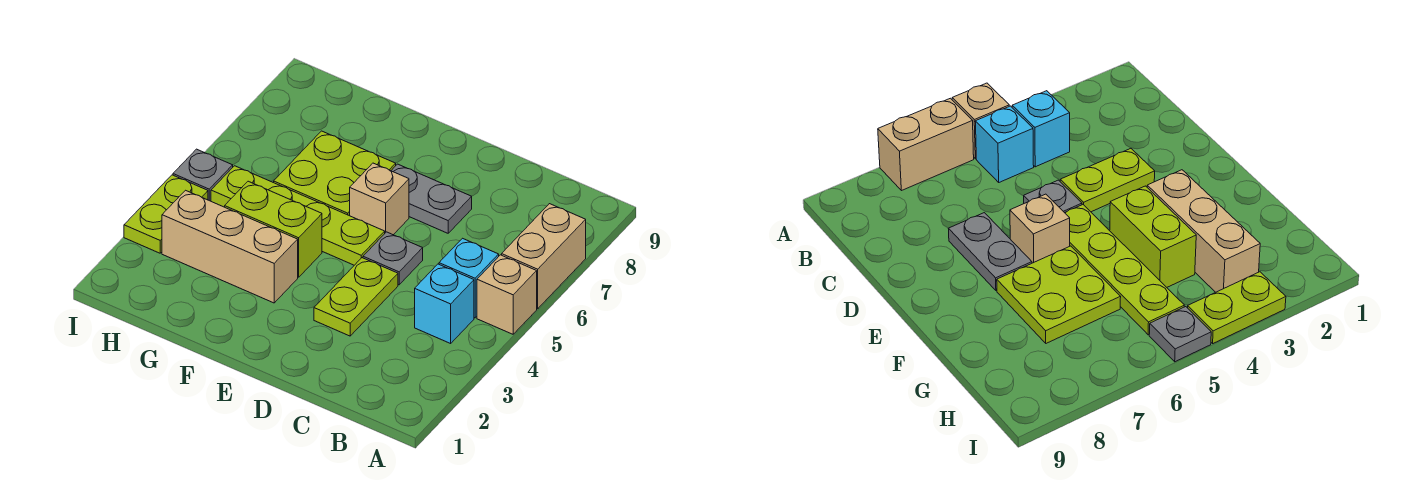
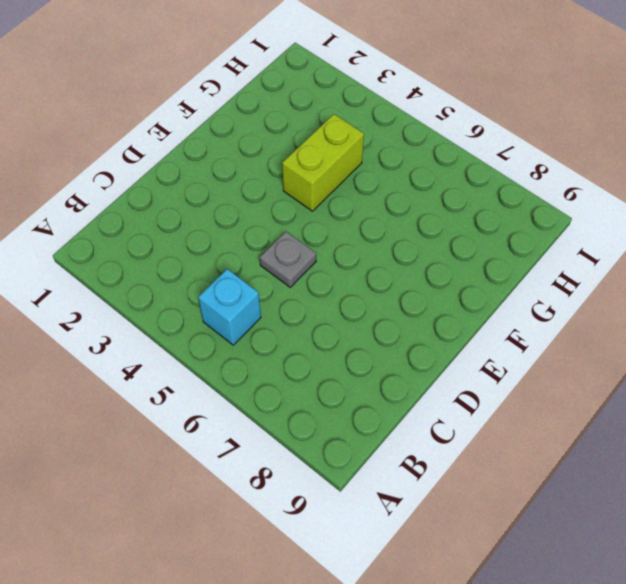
none -> tan brick A5 level 1
none -> tan brick A6:A7 level 1
none -> cyan brick B4 level 1

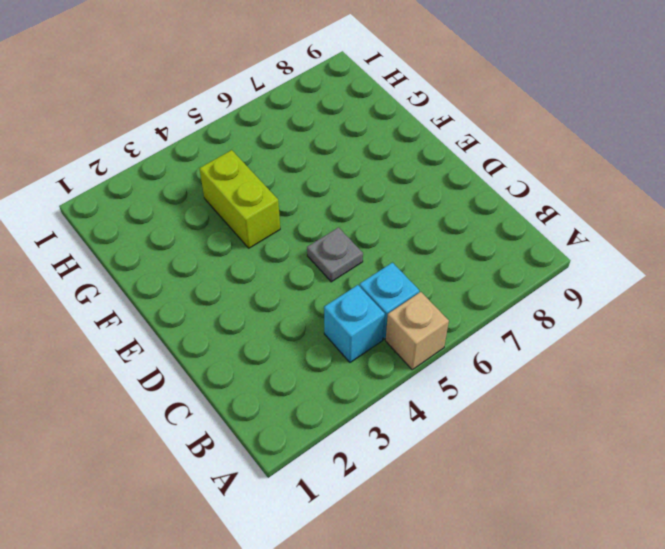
none -> tan brick A6:A7 level 1
none -> lime plate D3:D4 level 1
none -> grey plate D7:E7 level 1

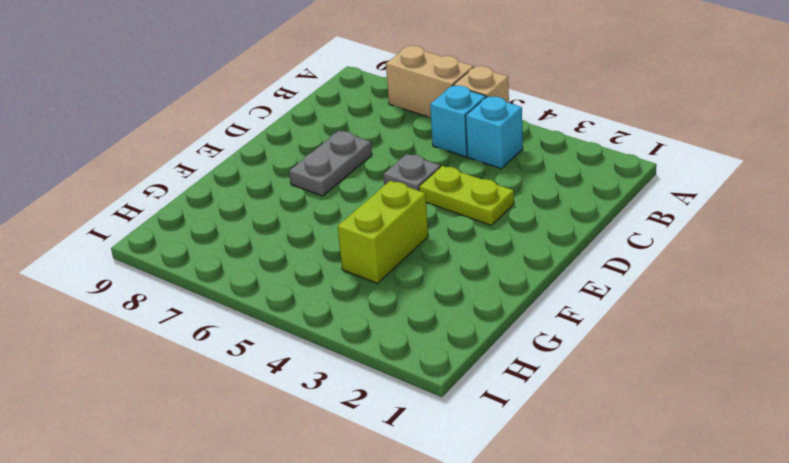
none -> lime plate E5:H5 level 1
none -> tan brick E6 level 1
none -> tan brick F3:H3 level 1

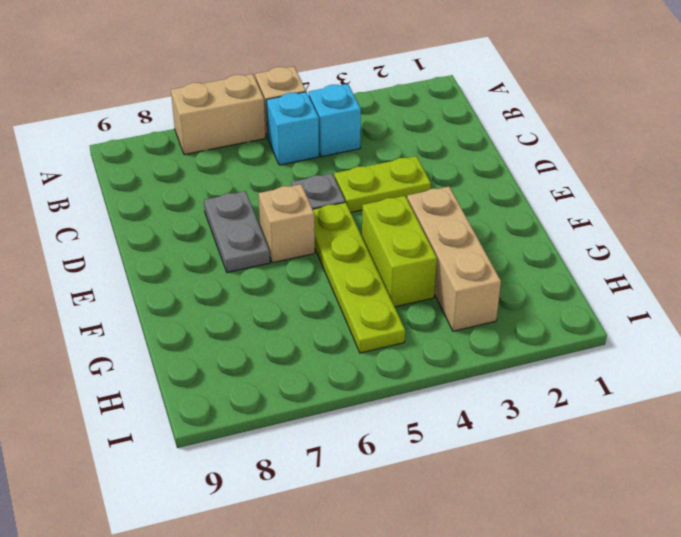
none -> lime plate F6:G7 level 1
none -> lime plate I3:I4 level 1
none -> grey plate I5 level 1

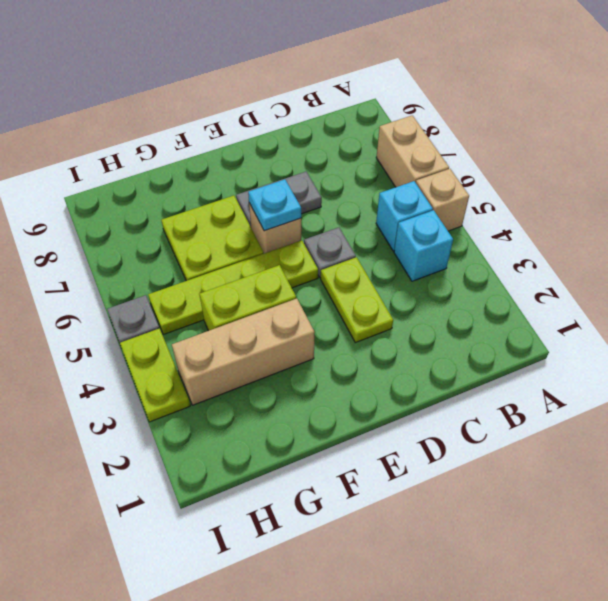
cyan plate E6 level 2 -> none

